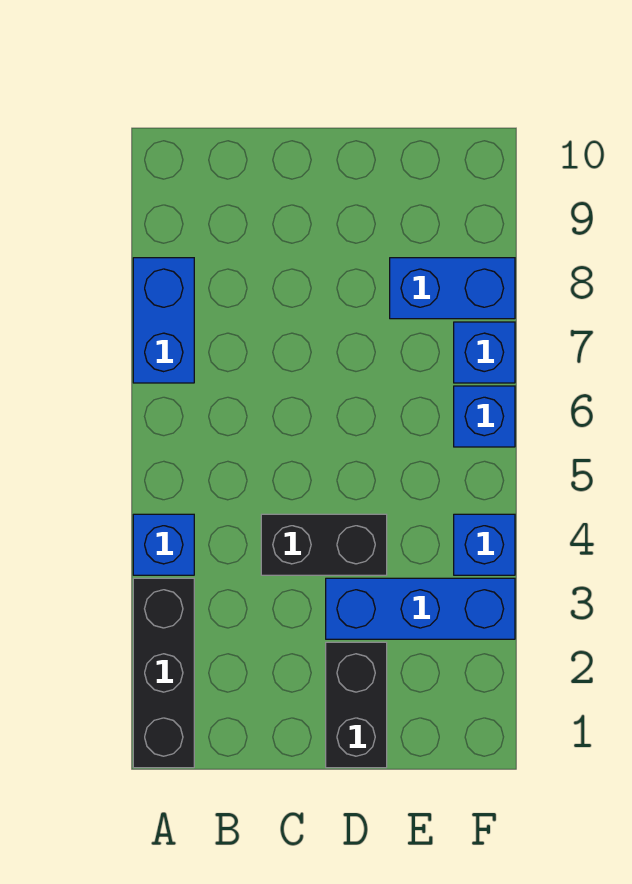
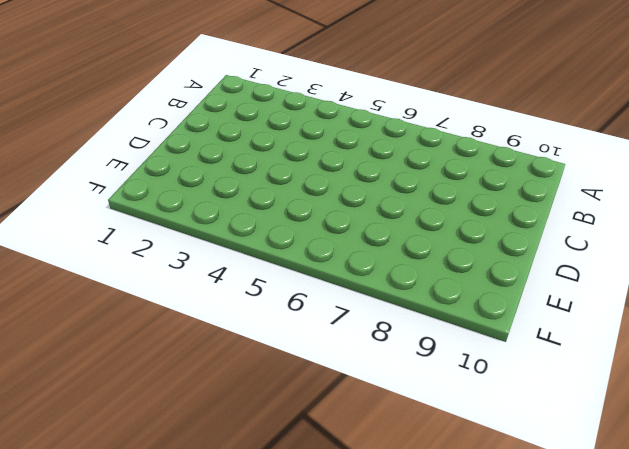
none -> black brick A1:A3 level 1
none -> blue brick A4 level 1

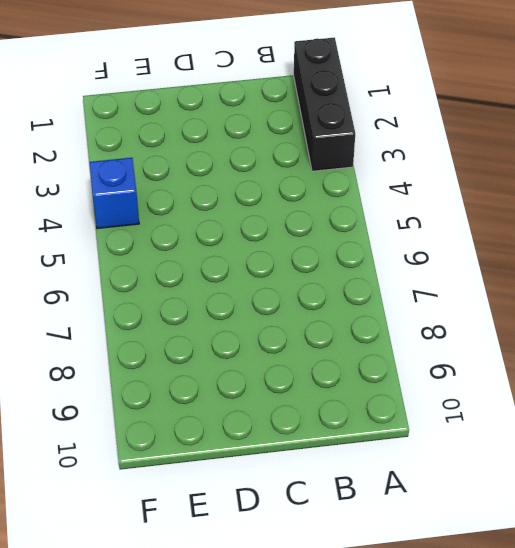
none -> blue brick A4 level 1
none -> blue brick A7:A8 level 1

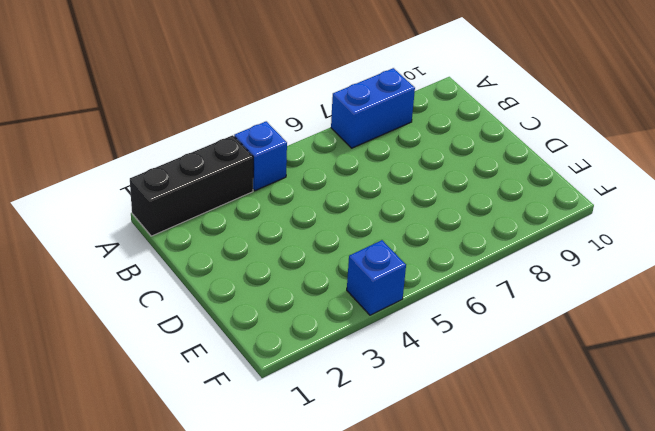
none -> black brick C4:D4 level 1
none -> black brick D1:D2 level 1

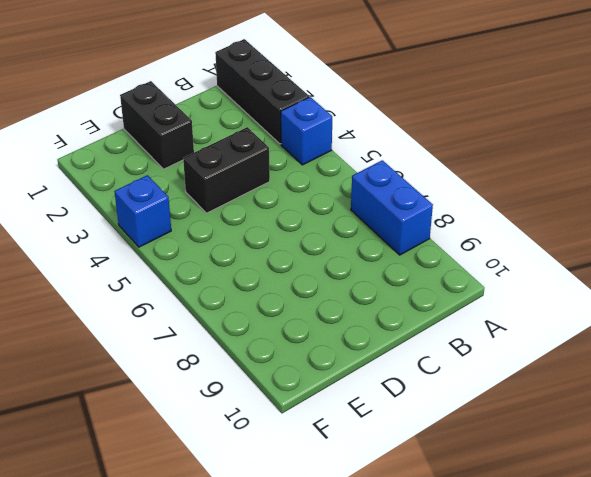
none -> blue brick D3:F3 level 1
none -> blue brick E8:F8 level 1

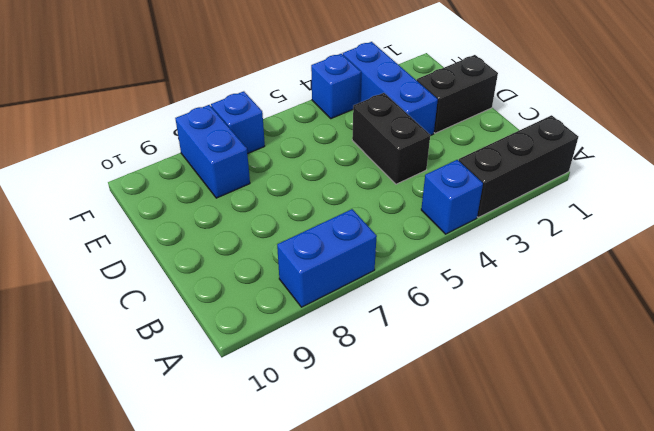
none -> blue brick F6 level 1

